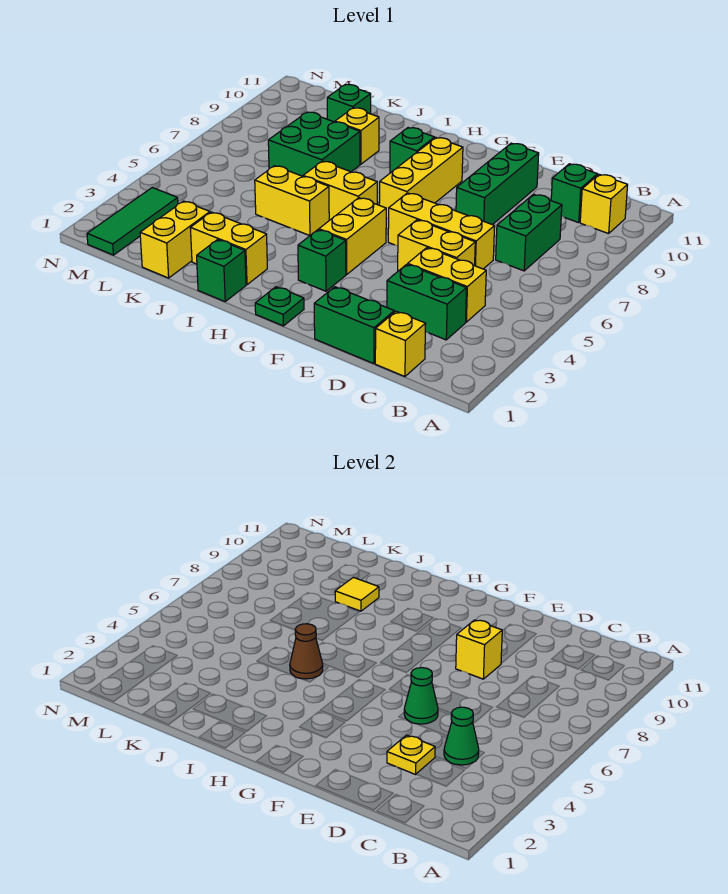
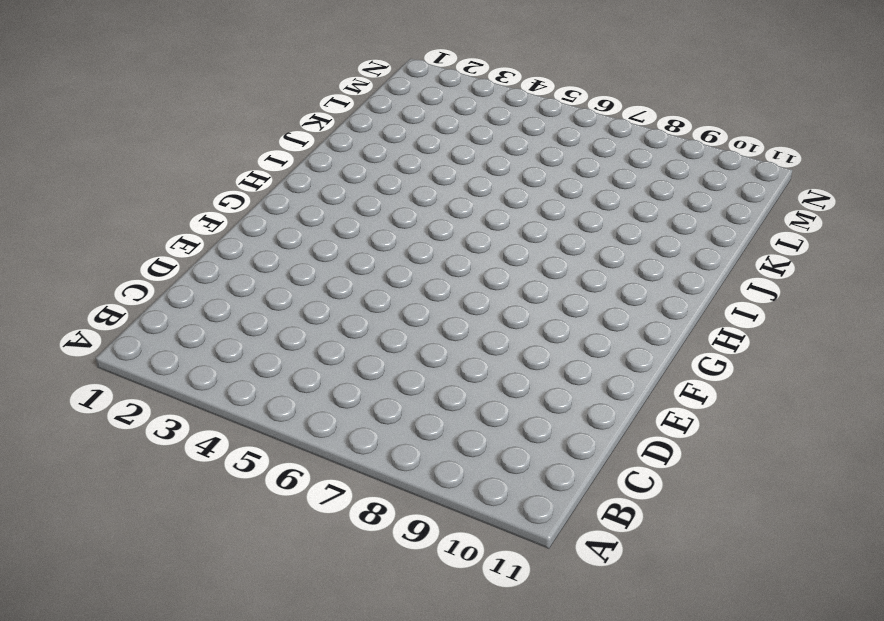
none -> yellow brick B10 level 1
none -> yellow brick C1 level 1
none -> green brick C3:D3 level 1
none -> yellow brick C4:D4 level 1

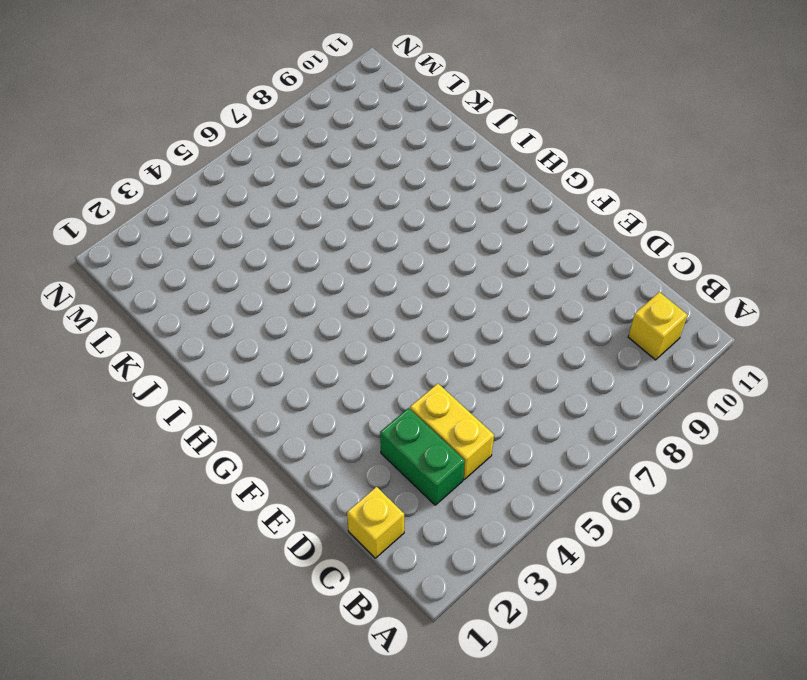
none -> green brick C7:C8 level 1
none -> green brick C10 level 1
none -> green brick D1:E1 level 1
none -> yellow brick D5:E5 level 1

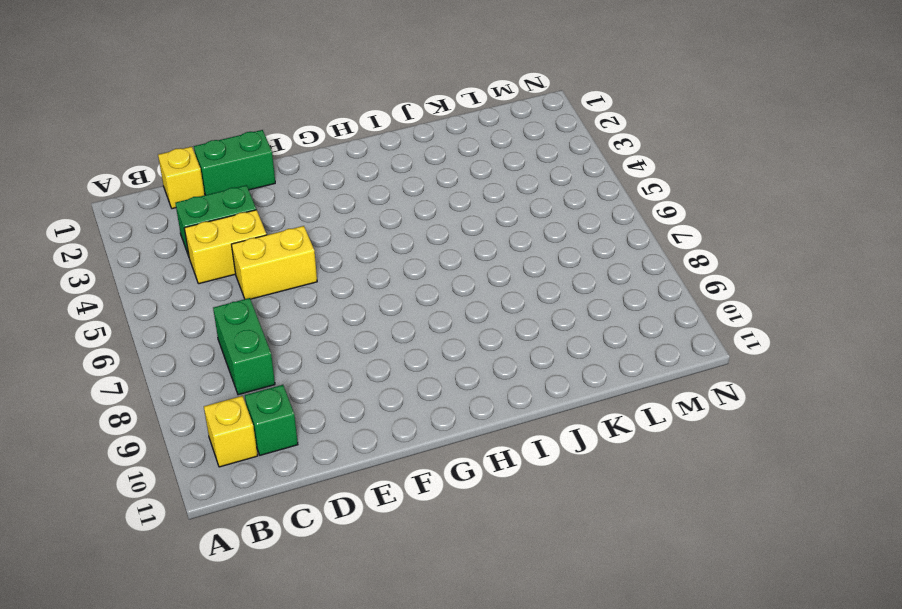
none -> yellow brick D6:F6 level 1
none -> green brick E8:E10 level 1
none -> green plate G1 level 1
none -> green brick G3 level 1

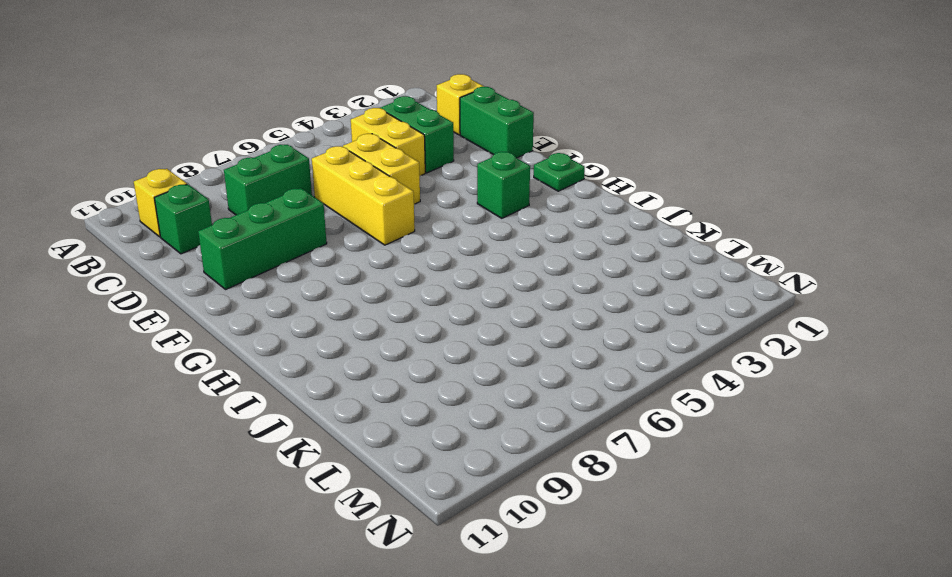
none -> yellow brick G4:G5 level 1
none -> yellow brick G7:G9 level 1
none -> yellow brick H6:I6 level 1
none -> green brick H9 level 1

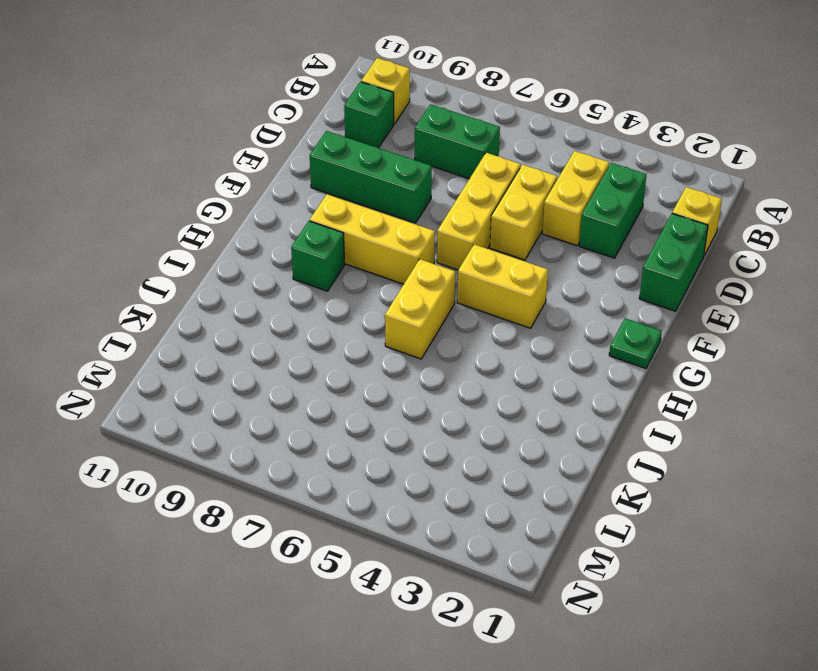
none -> green brick G3 level 1
none -> green brick I1 level 1
none -> yellow brick I2:J2 level 1
none -> yellow brick I5:J5 level 1

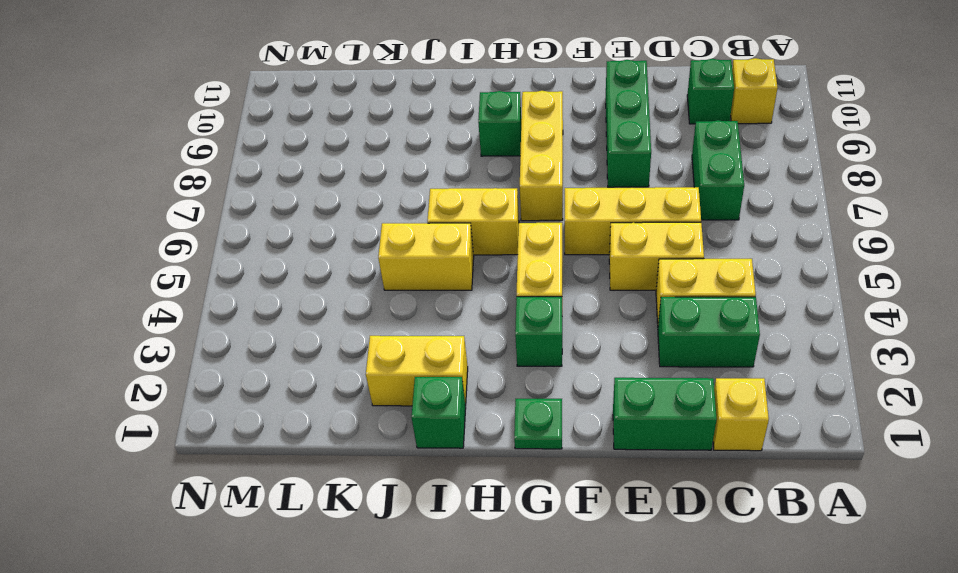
none -> green brick J7:K8 level 1
none -> yellow brick J9 level 1
none -> yellow brick K1:K2 level 1
none -> green brick K10 level 1

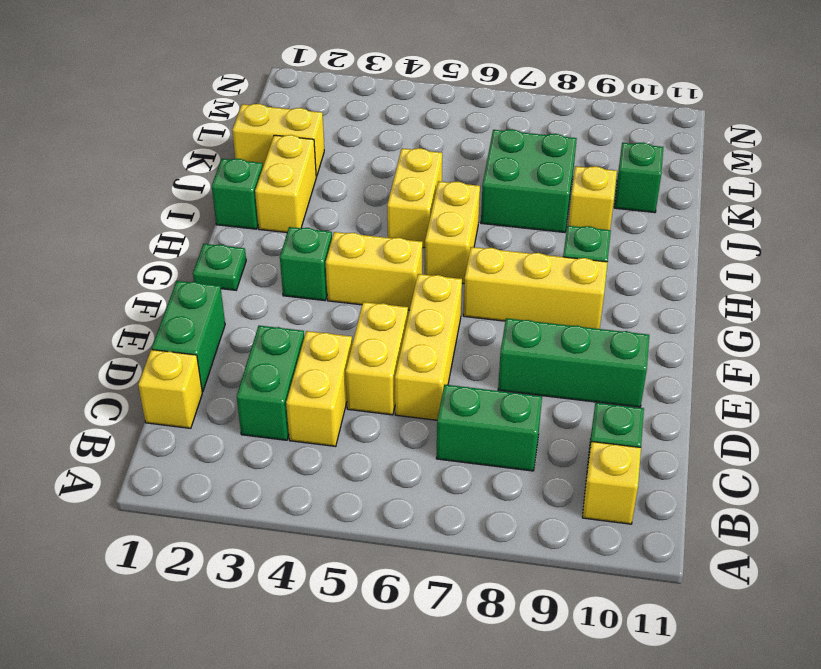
none -> green tile M1:M3 level 1
none -> green cone C4 level 2
none -> yellow plate D3 level 2
none -> green cone E5 level 2

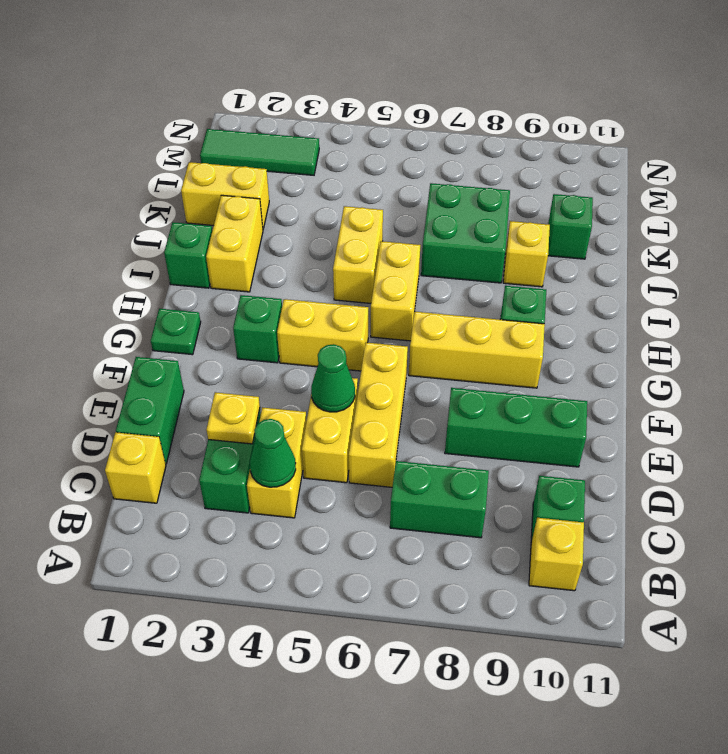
none -> yellow brick E8 level 2
none -> brown cone I5 level 2
none -> yellow tile J9 level 2

